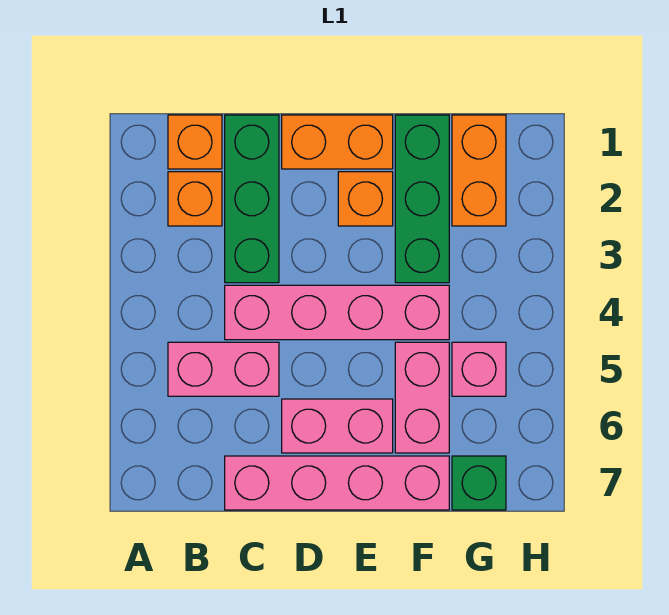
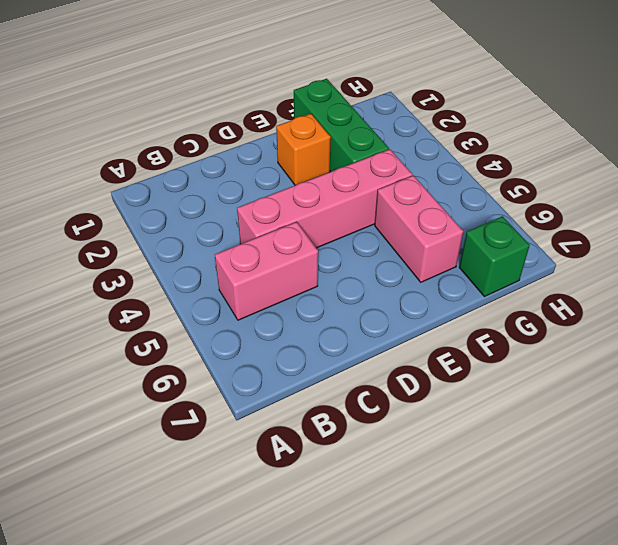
none -> orange brick B1 level 1
none -> orange brick B2 level 1
none -> green brick C1:C3 level 1

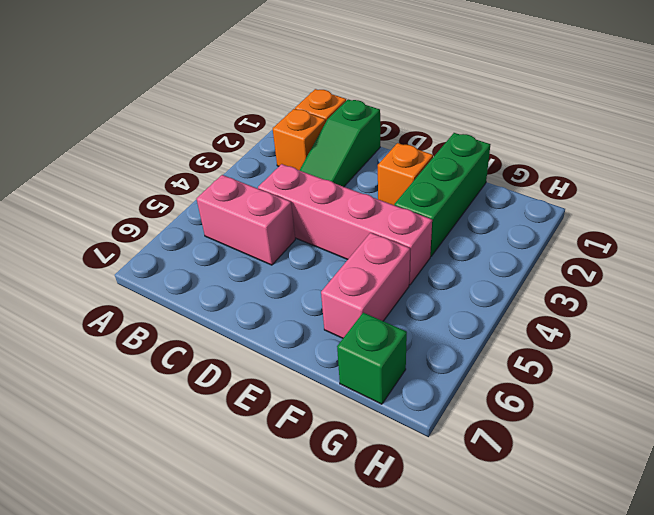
green slope C1:C3 level 1 top 1 -> green brick C1:C3 level 1
none -> pink brick C7:F7 level 1
none -> orange brick D1:E1 level 1
none -> pink brick D6:E6 level 1

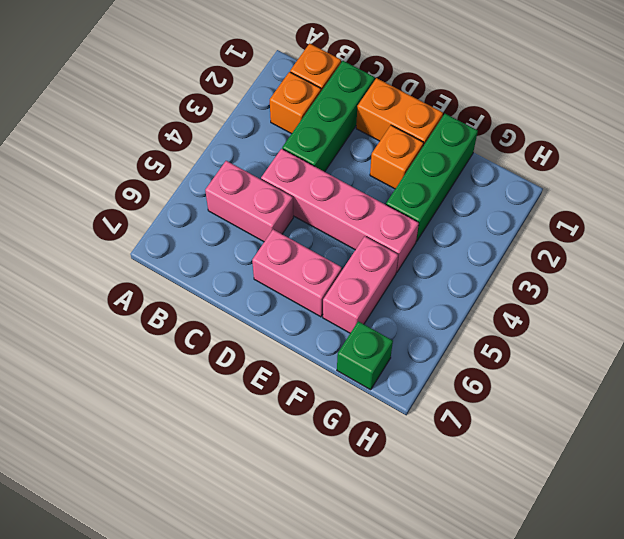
none -> pink brick C7:F7 level 1
none -> orange brick G1:G2 level 1
none -> pink brick G5 level 1

